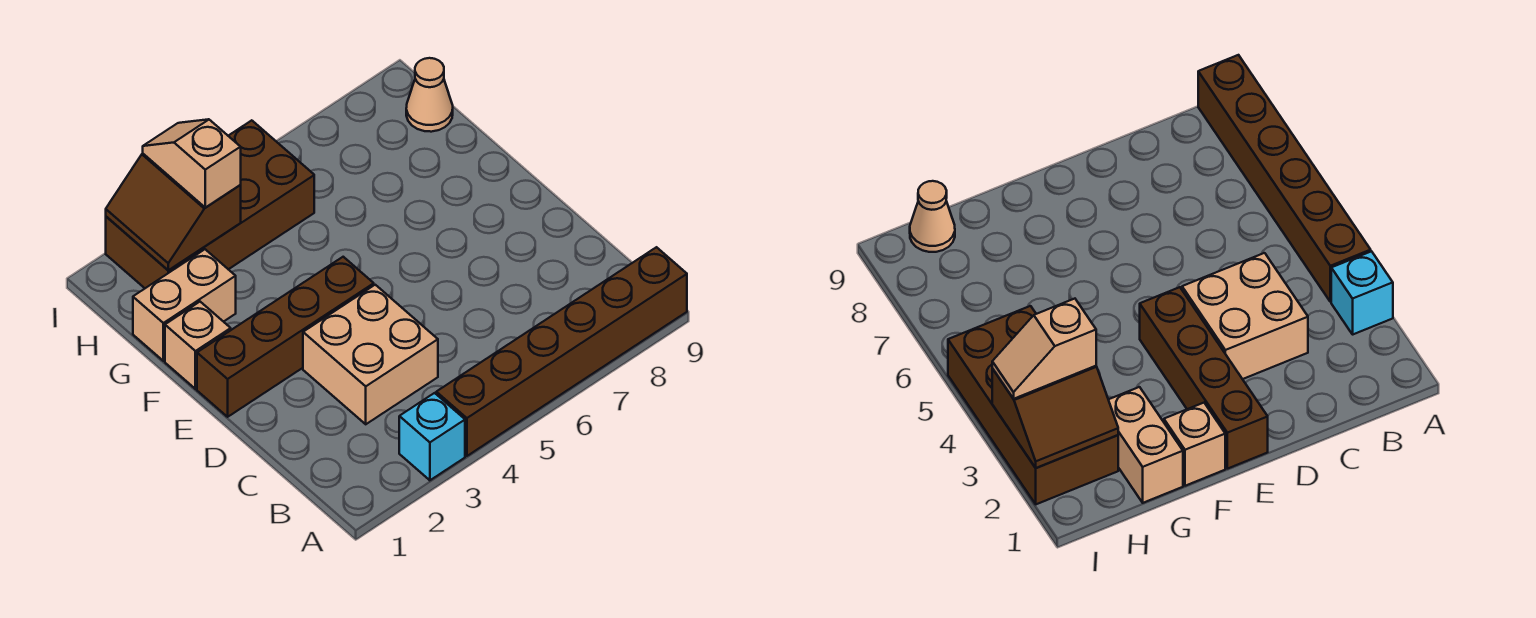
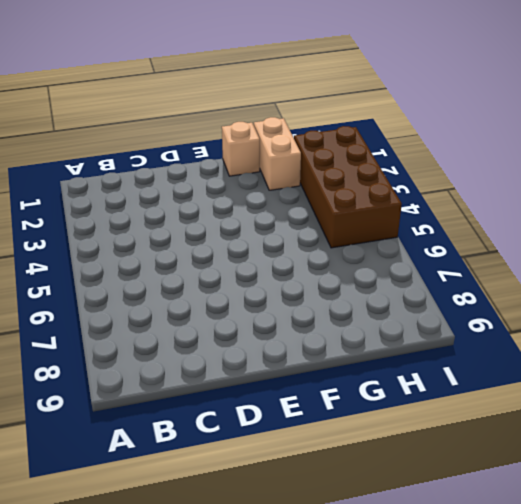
none -> cyan brick A3 level 1
none -> brown brick A4:A9 level 1

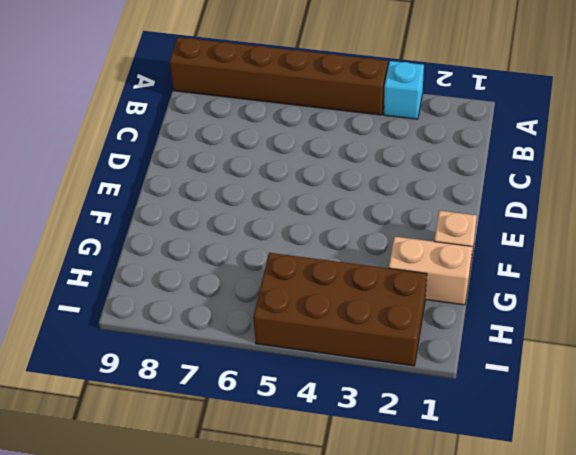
none -> tan brick C3:D4 level 1
none -> brown brick E1:E4 level 1

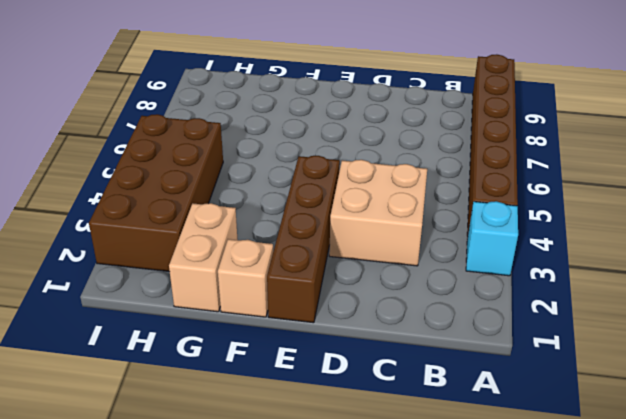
none -> tan cone H9 level 1
none -> brown slope H2:I3 level 2 top 3

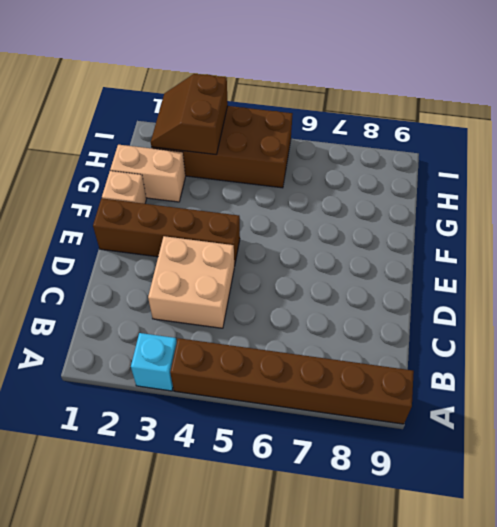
none -> tan cone H9 level 1
none -> tan slope H3:I3 level 3 top H

